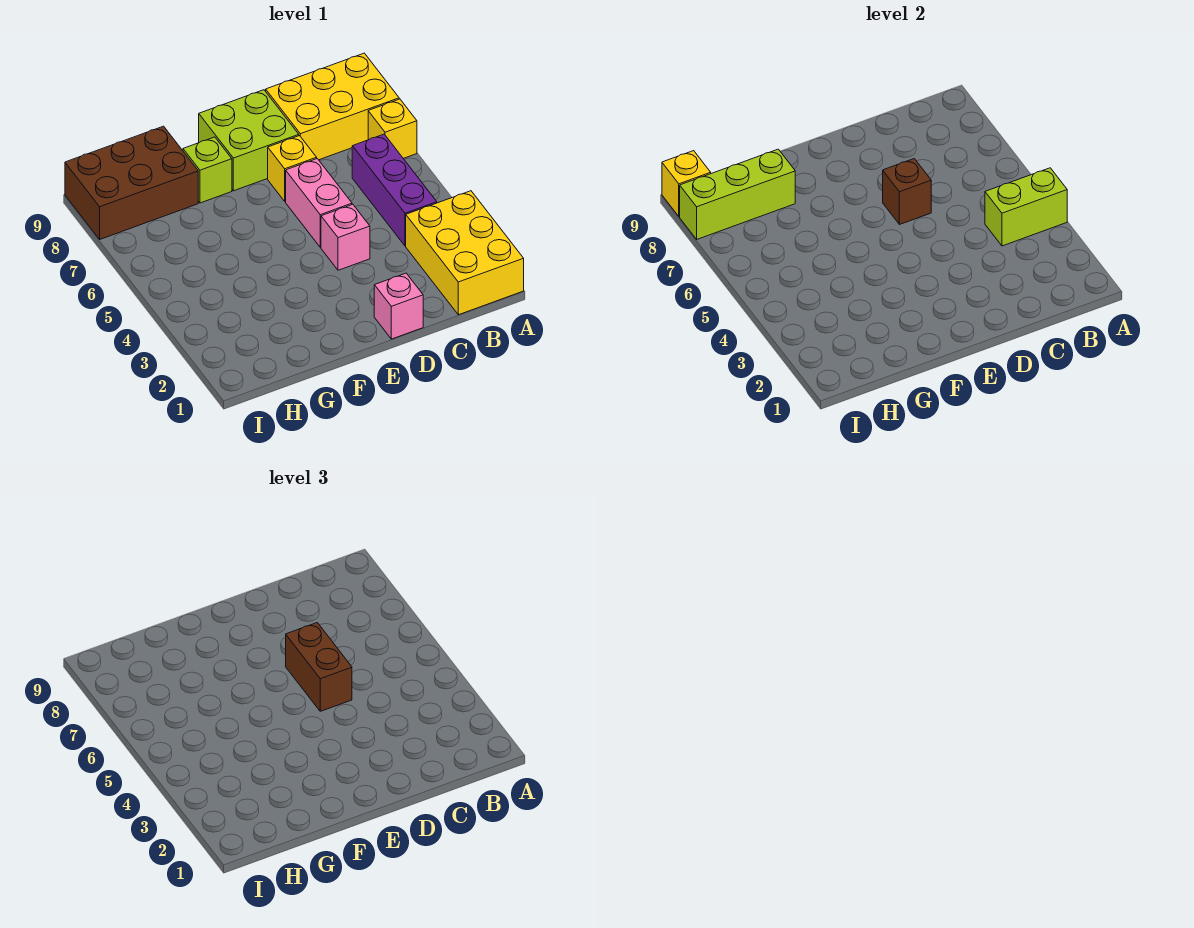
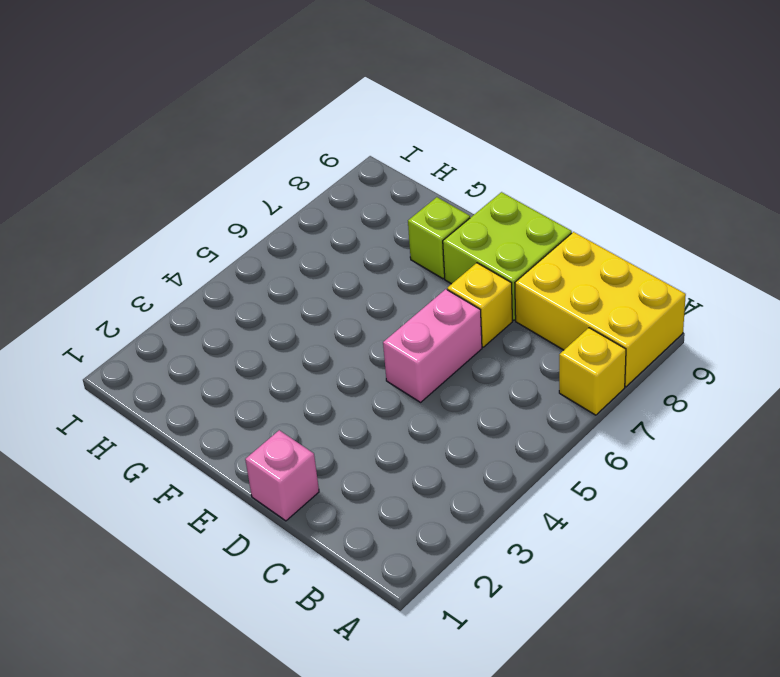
none -> yellow brick A1:B3 level 1
none -> purple brick B4:B6 level 1
none -> pink brick D4 level 1

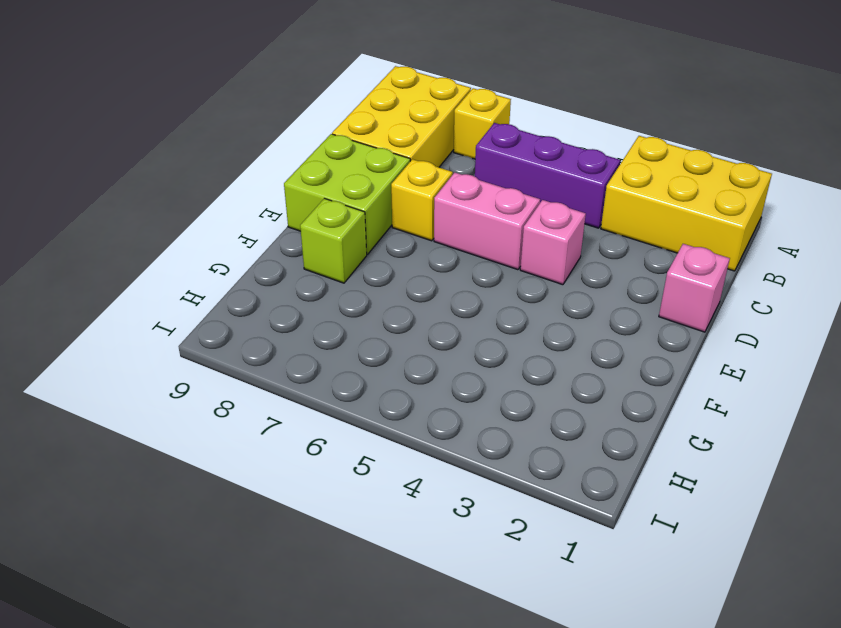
none -> brown brick G8:I9 level 1
none -> lime brick A4:B4 level 2
none -> brown brick D6 level 2

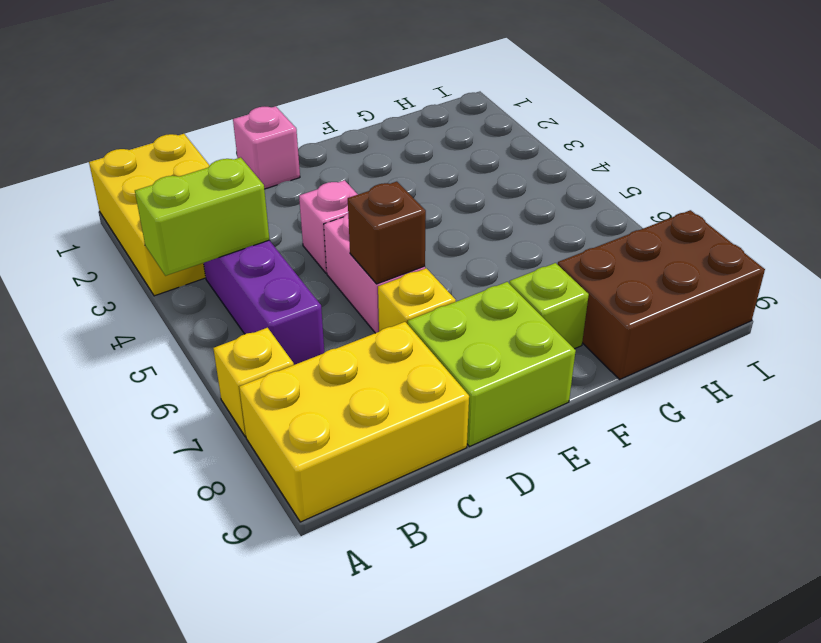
none -> lime brick G8:I8 level 2
none -> yellow brick I9 level 2
none -> brown brick D5:D6 level 3

